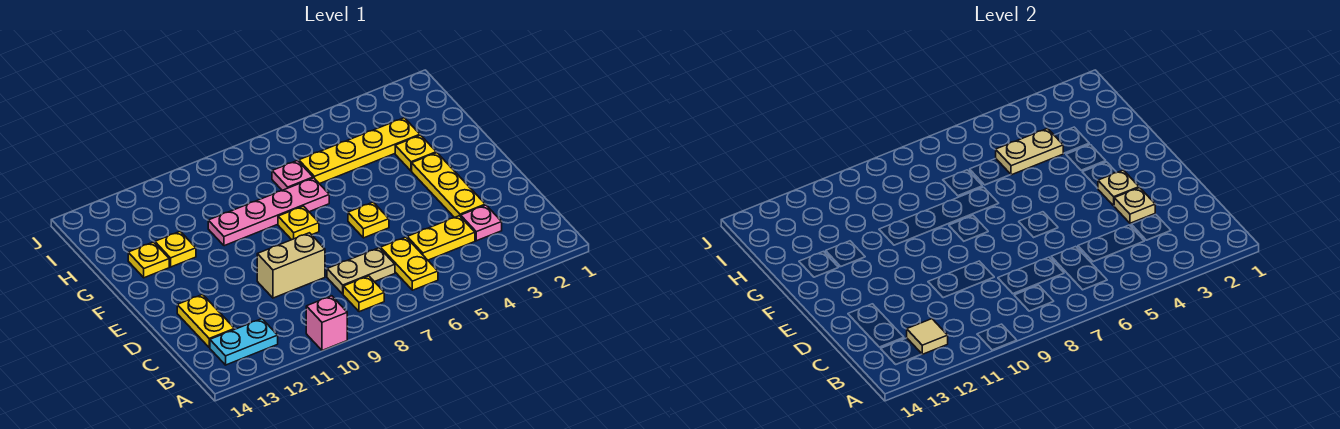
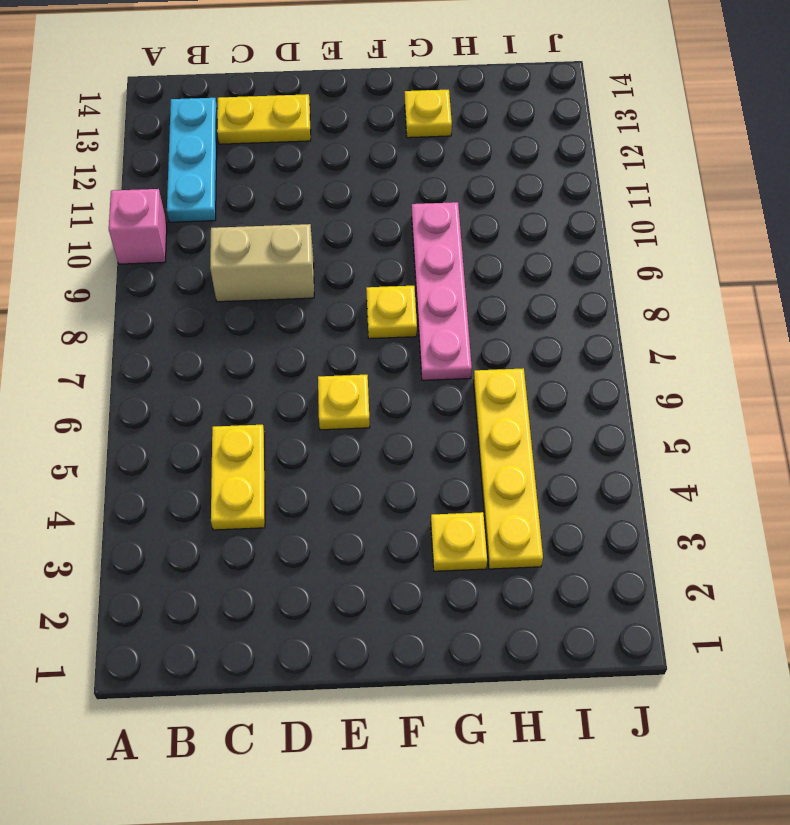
cyan plate B11:B13 level 1 -> cyan plate B12:B13 level 1
tan brick C9:D9 level 1 -> tan brick D9:D10 level 1
none -> yellow plate B6:C6 level 1
none -> yellow plate B8 level 1
none -> pink plate C3 level 1

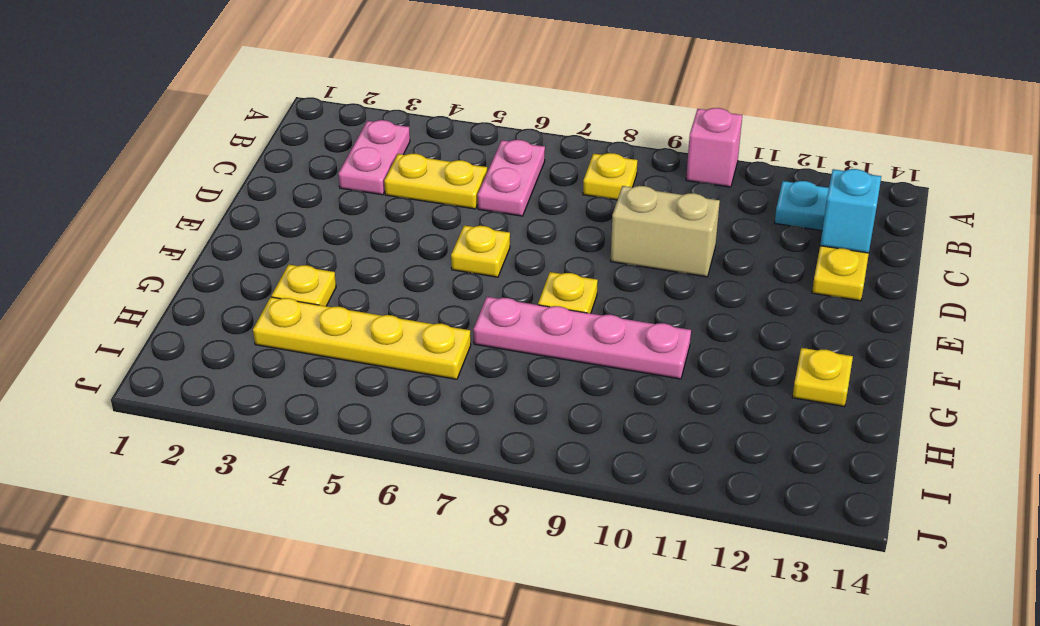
pink plate B3:C3 level 1 -> pink plate C3 level 1
pink plate B6:C6 level 1 -> yellow plate B6:C6 level 1
cyan brick C13 level 2 -> none
none -> tan plate C7:C8 level 1
none -> yellow plate D3:F3 level 1
none -> yellow plate G12 level 1

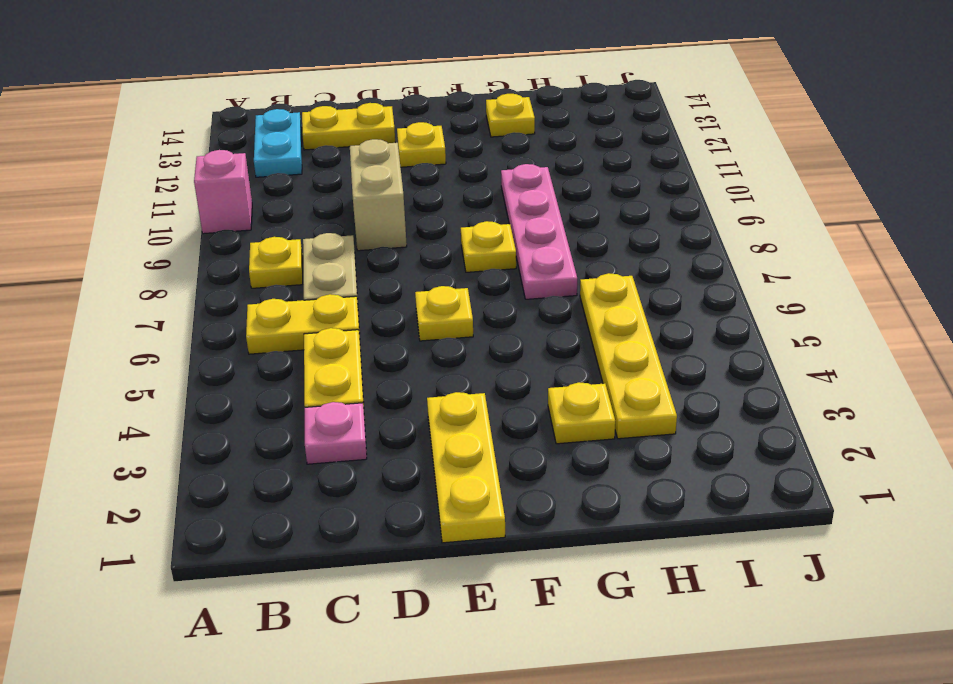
yellow plate E1:E3 level 1 -> yellow plate D3:F3 level 1
yellow plate E12 level 1 -> yellow plate G12 level 1
none -> pink plate H7 level 1
none -> tan tile B12 level 2
none -> tan plate D3 level 2

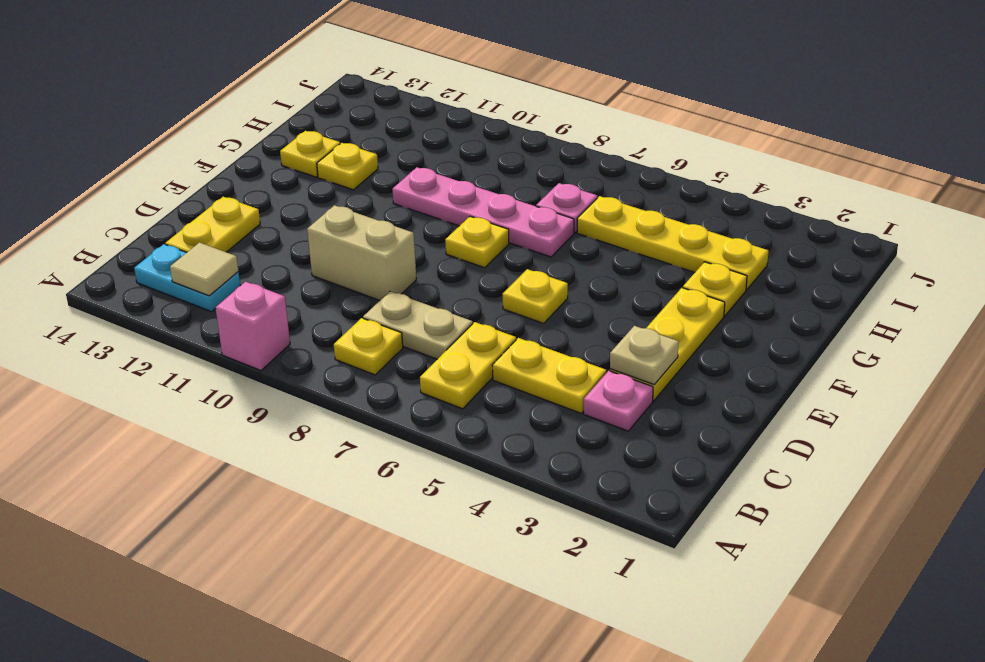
none -> tan plate E3 level 2
none -> tan plate H4:H5 level 2

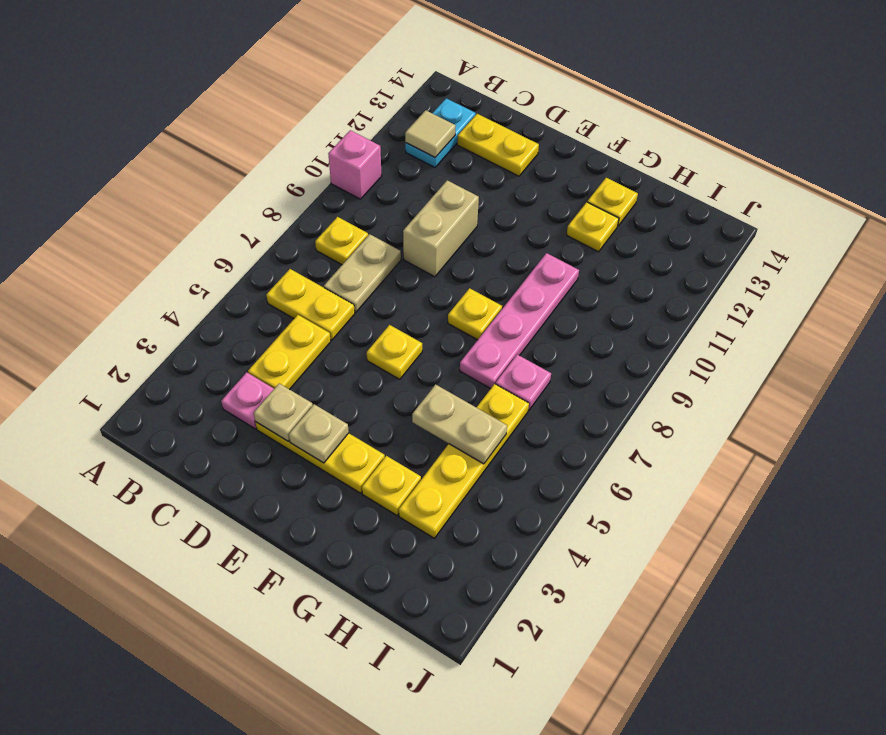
tan plate G5:H5 level 2 -> tan plate H4:H5 level 2

